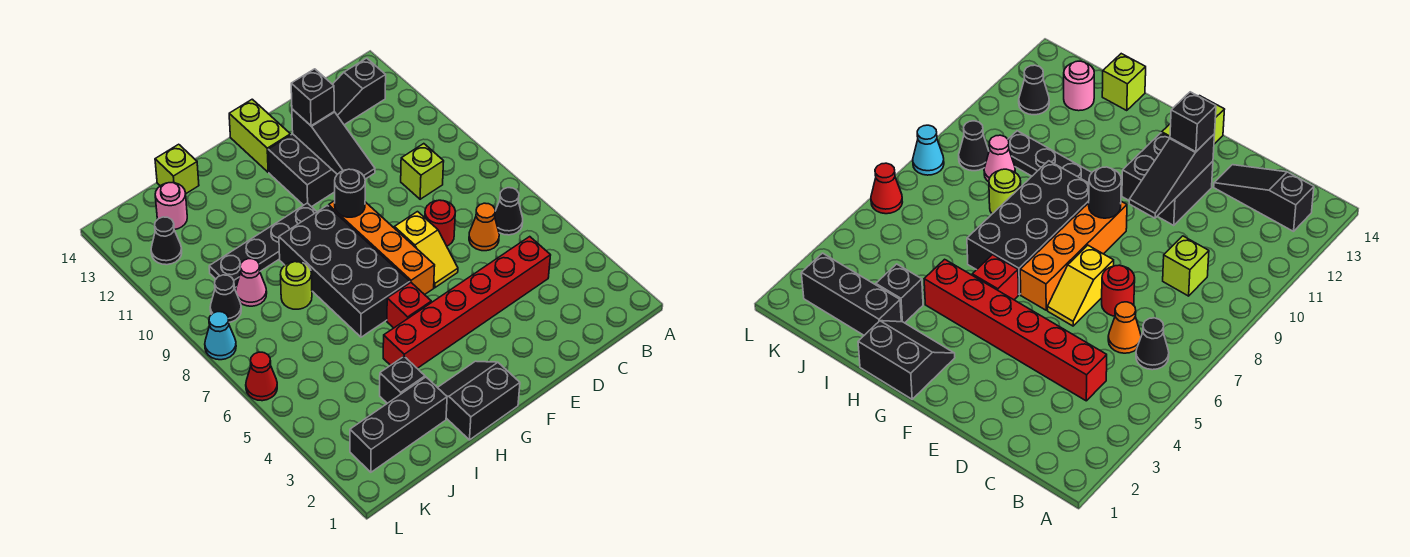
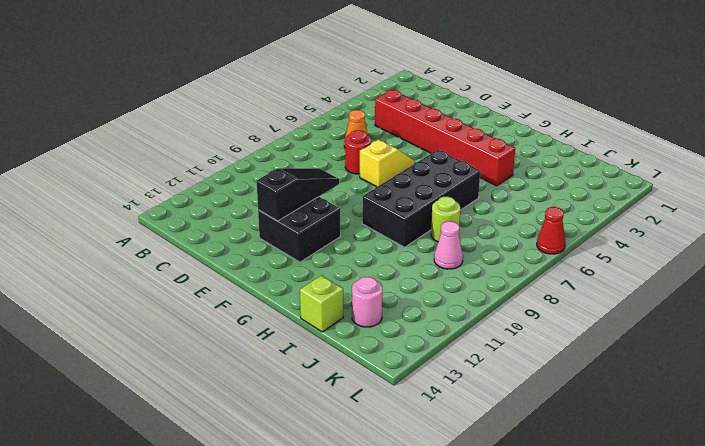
none -> black cone B6 level 1
none -> black slope B13:D13 level 1 top B
none -> lime brick C9 level 1

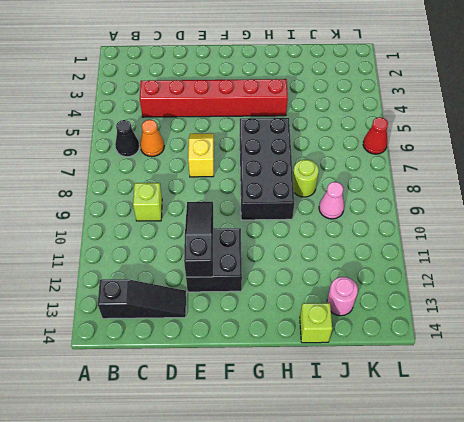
none -> red round brick D7 level 1
none -> orange brick F6:F9 level 1
none -> lime brick F13:F14 level 1

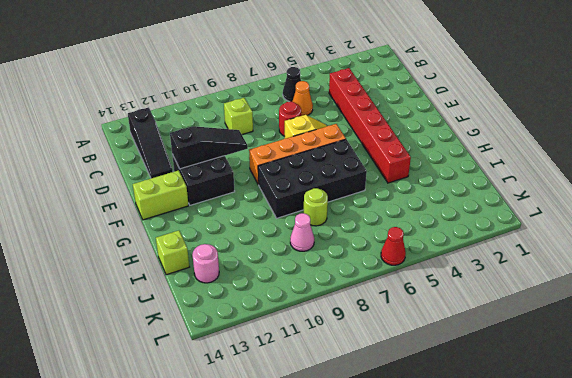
none -> black slope G1:H2 level 1 top 1
none -> red brick G5 level 1
none -> black plate G10:J10 level 1

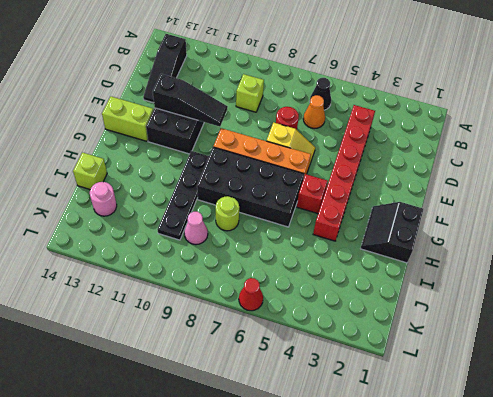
none -> black brick I2:K2 level 1
none -> black brick I3 level 1
none -> black cone K9 level 1

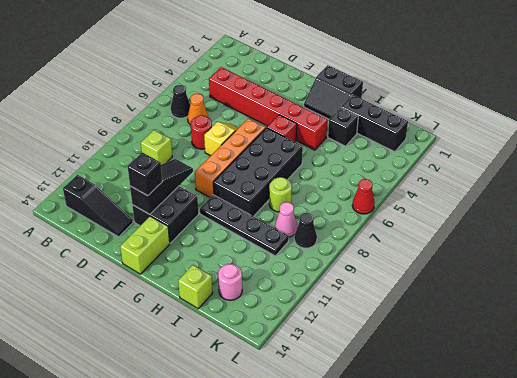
none -> black cone K12 level 1
none -> cyan cone L8 level 1
none -> black round brick F9 level 2

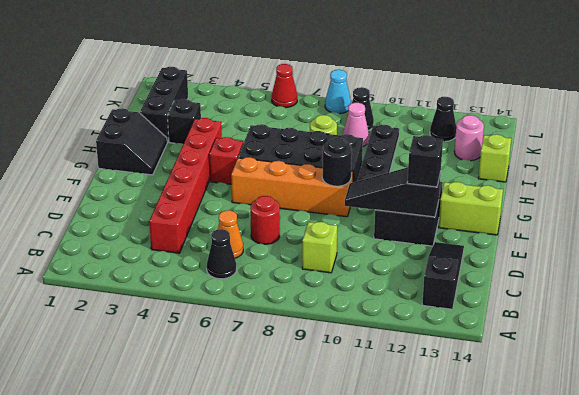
none -> yellow slope E6:E7 level 1 top 7

